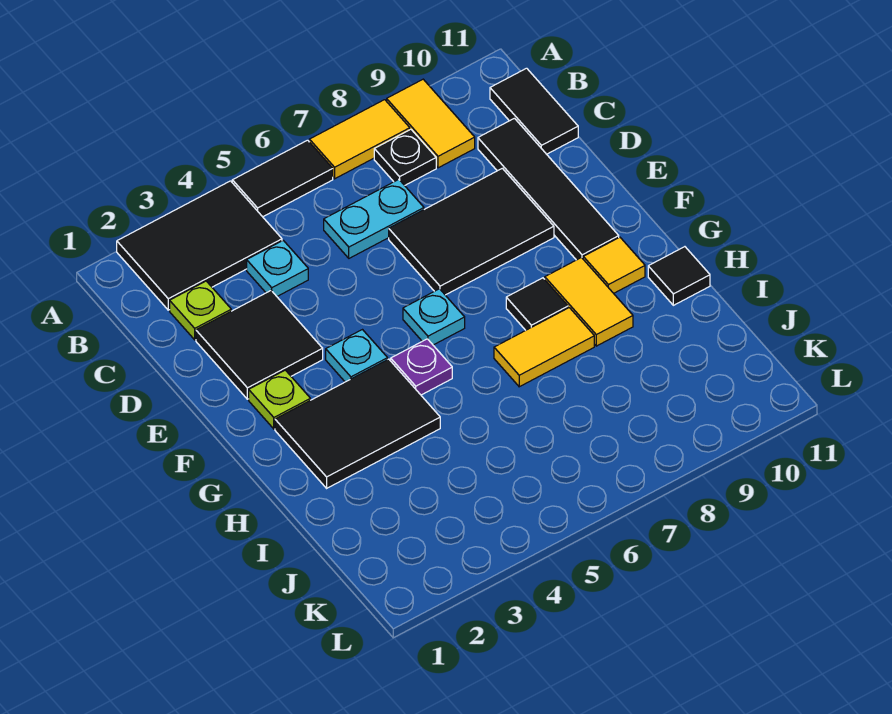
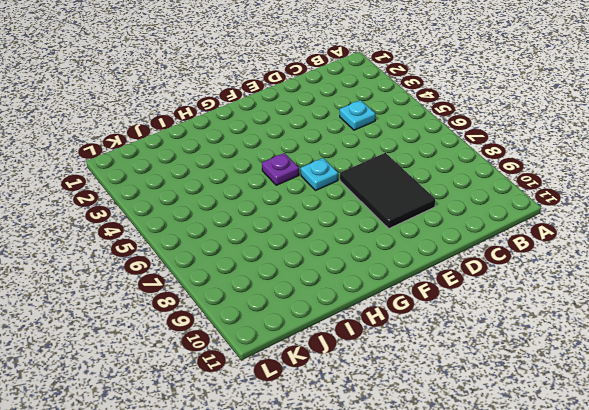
none -> black tile A2:B4 level 1
none -> black tile A5:A6 level 1
none -> yellow tile A7:A8 level 1

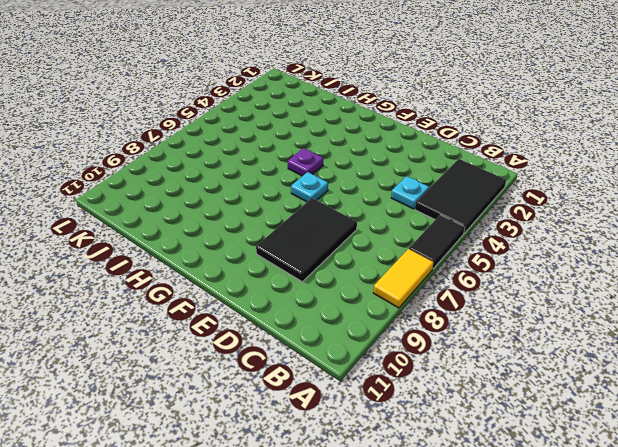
none -> yellow tile A9:B9 level 1
none -> black plate B8 level 1
none -> black tile B11:C11 level 1

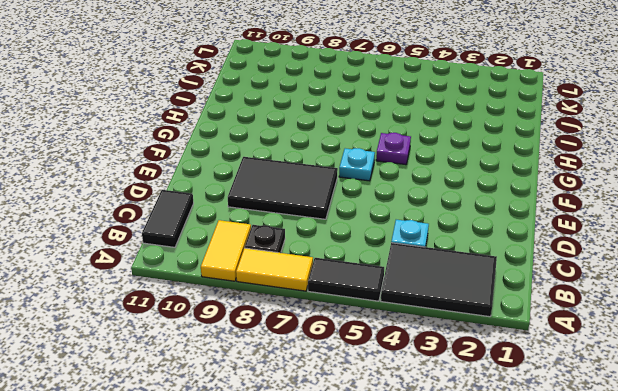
none -> lime plate C2 level 1
none -> cyan plate C6:C7 level 1
none -> black tile C10:F10 level 1

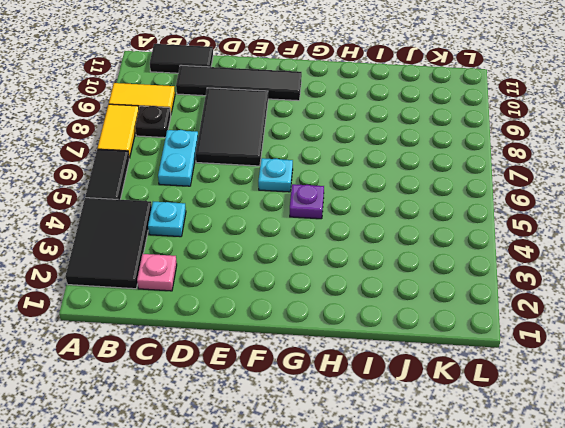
pink plate C2 level 1 -> lime plate C2 level 1
none -> black tile D2:E3 level 1
none -> lime plate F2 level 1
none -> cyan plate F4 level 1

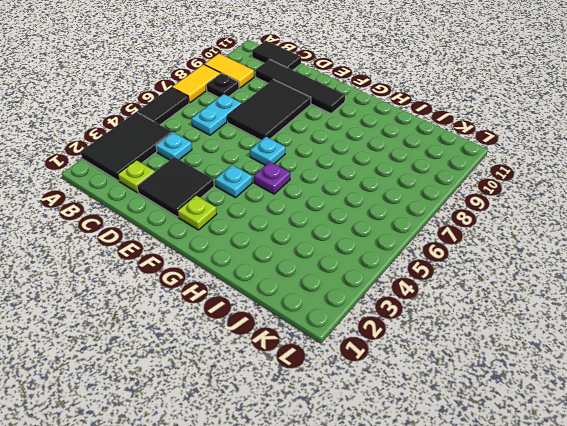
none -> black tile G2:H4 level 1
none -> black tile G8 level 1
none -> yellow tile G9:H9 level 1

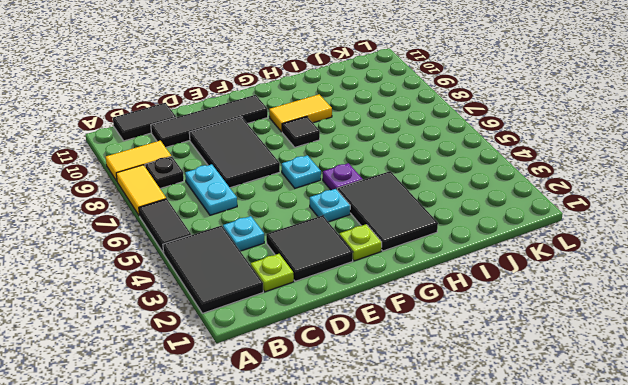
none -> yellow tile G10 level 1
none -> yellow tile H7:H8 level 1
none -> black tile H11 level 1

